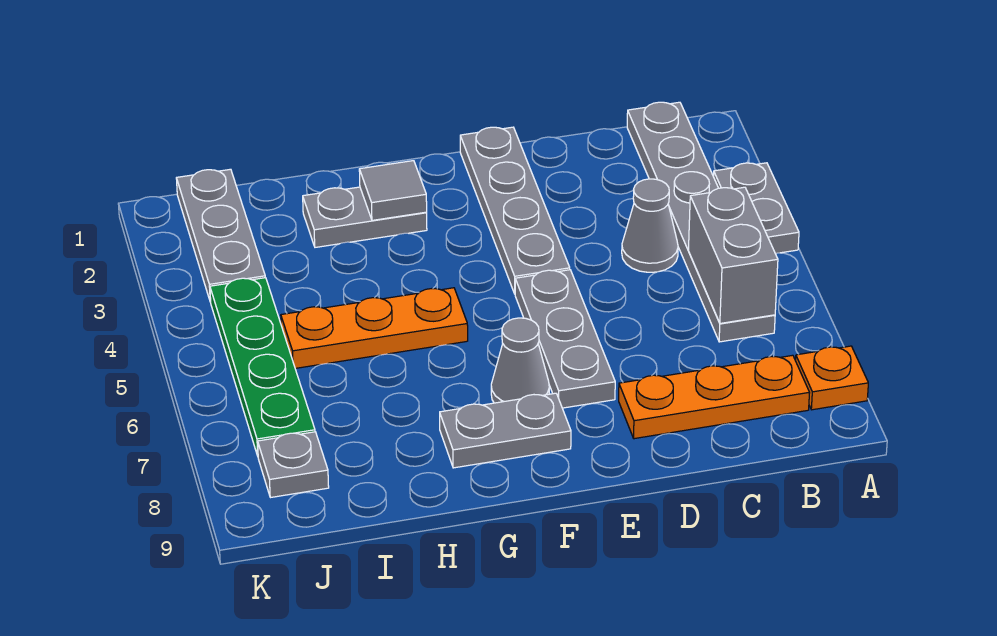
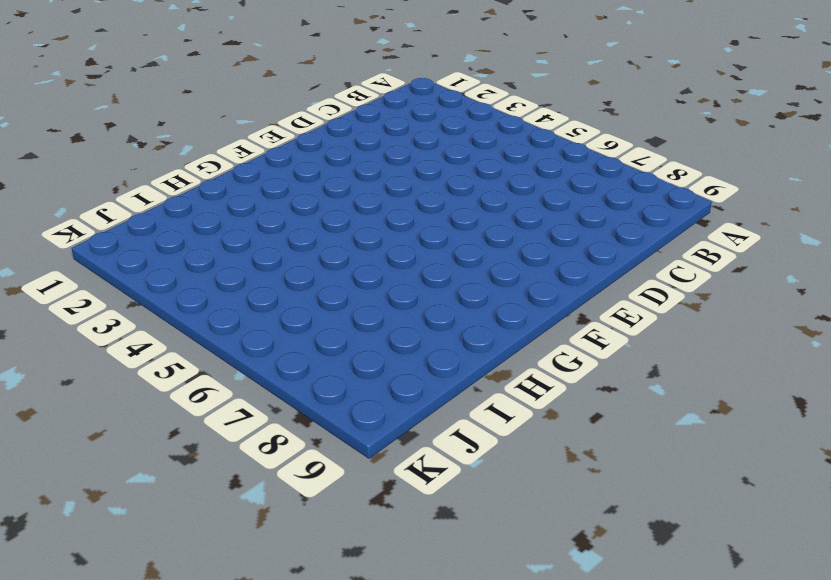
none -> grey plate A3:A4 level 1
none -> orange plate A8 level 1
none -> grey plate B1:B6 level 1

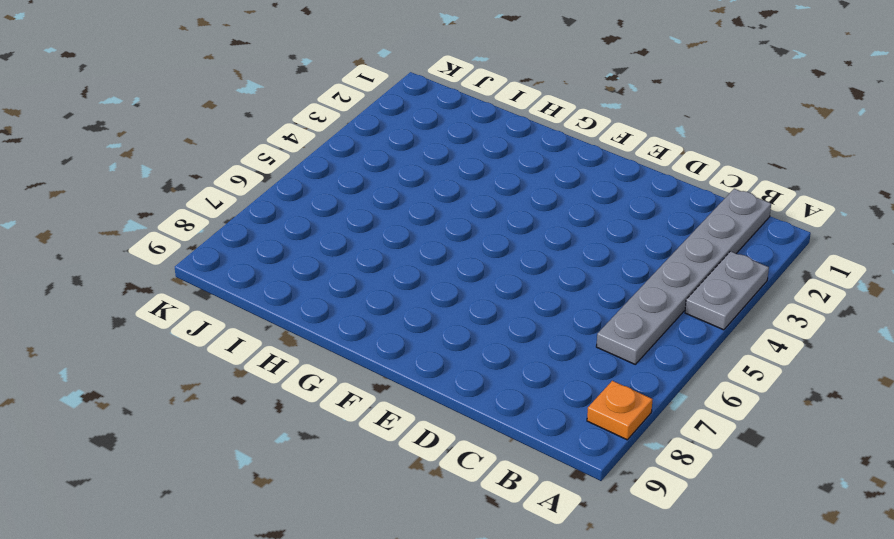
none -> orange plate B8:D8 level 1
none -> grey cone C4 level 1
none -> grey plate E1:E4 level 1

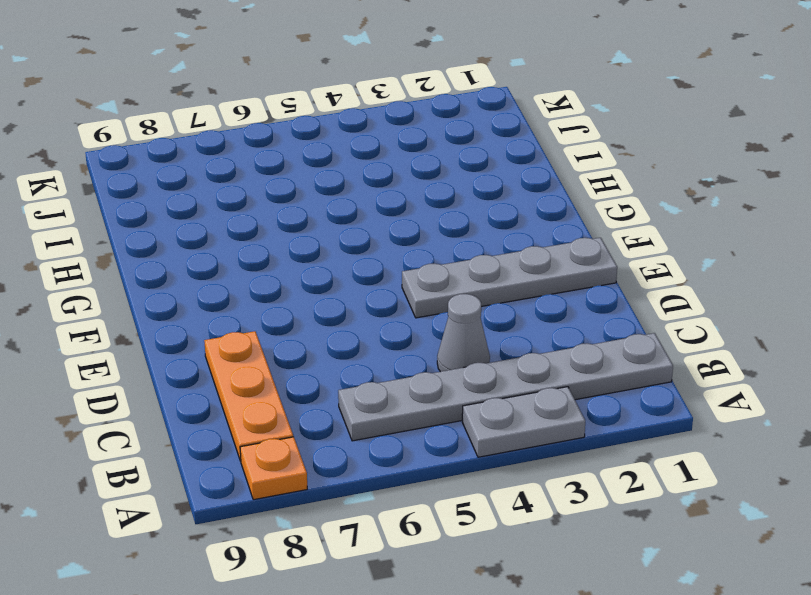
none -> grey plate E5:E7 level 1
none -> grey cone F7 level 1
none -> grey plate F8:G8 level 1

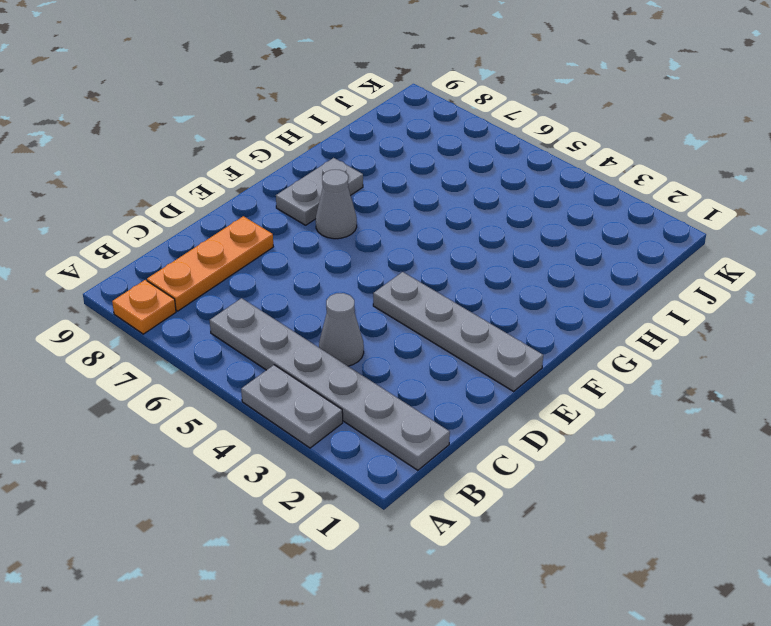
none -> grey plate E5:E7 level 1
none -> grey plate G2:H2 level 1
none -> orange plate G5:I5 level 1

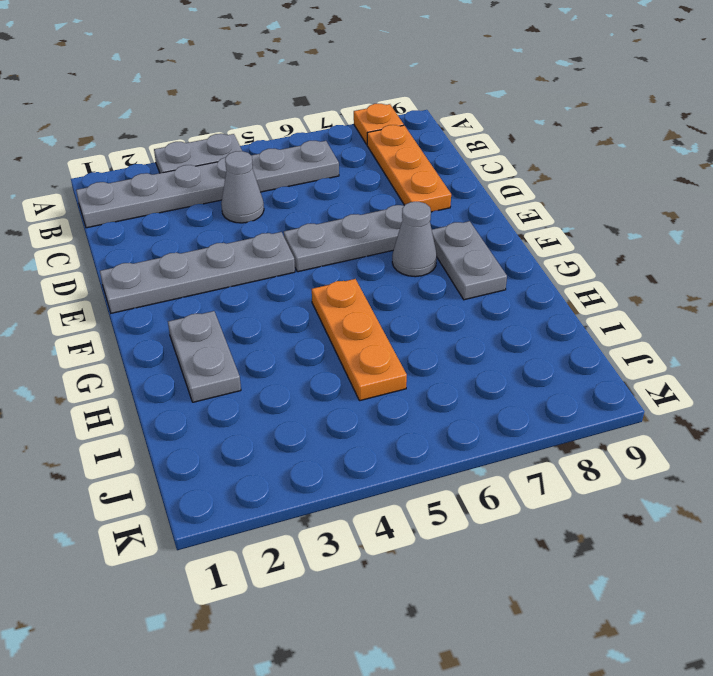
none -> grey plate J1:J3 level 1
none -> green plate J4:J7 level 1
none -> grey plate J8 level 1

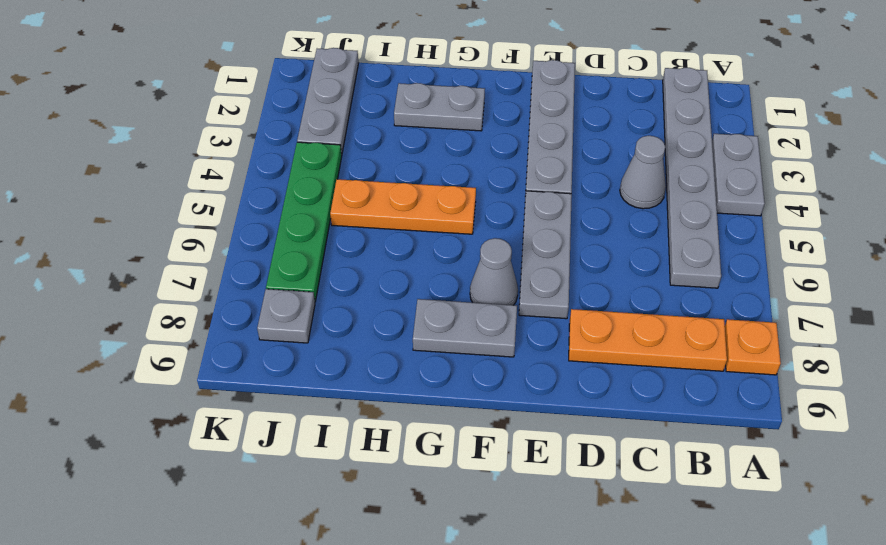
none -> grey brick B5:B6 level 2
none -> grey tile G2 level 2

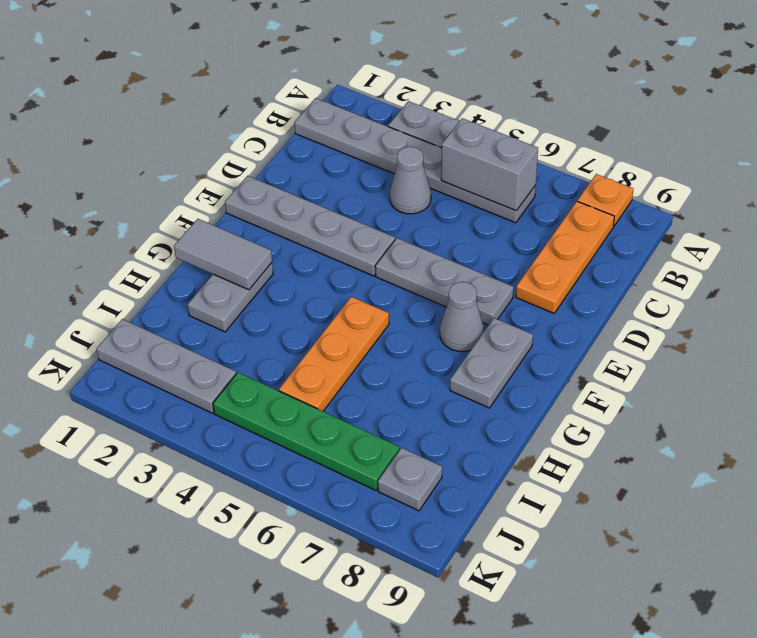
grey tile G1:G2 level 2 -> grey tile G2 level 2

